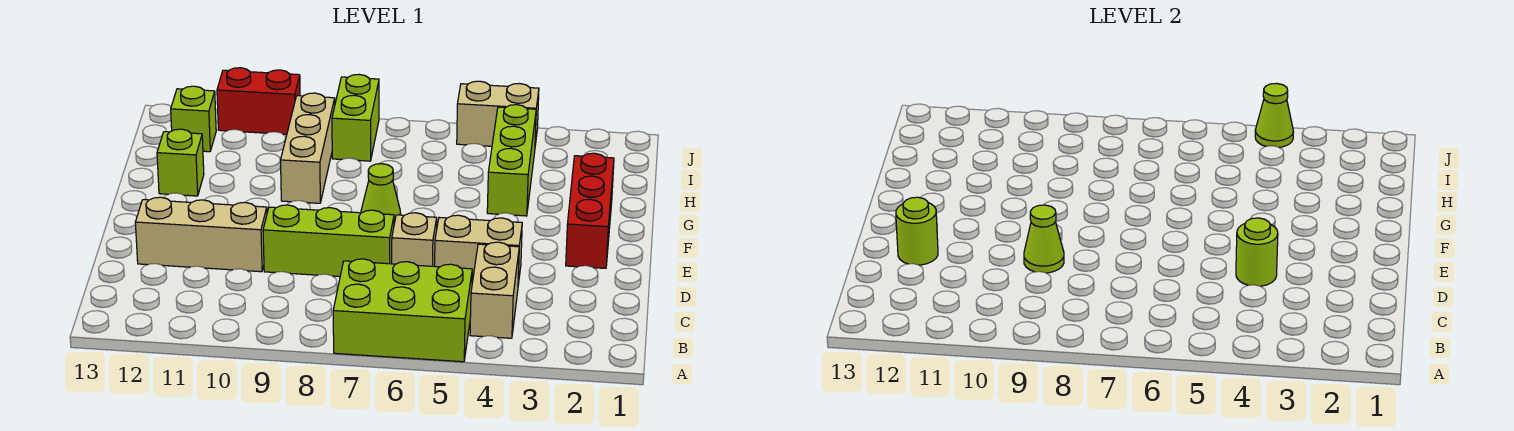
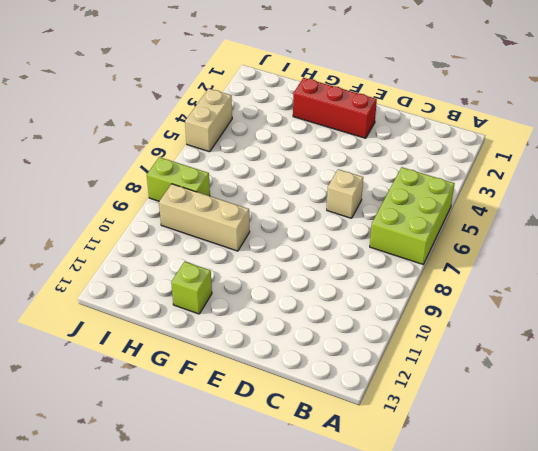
none -> tan brick B4:C4 level 1
none -> tan brick D4:D5 level 1
none -> lime brick D7:D9 level 1

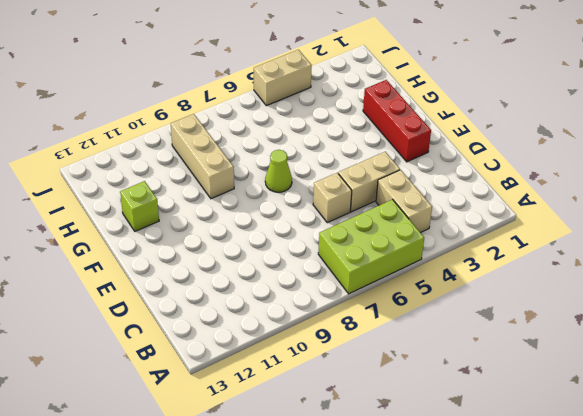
none -> lime brick D7:D9 level 1
none -> tan brick D10:D12 level 1
none -> lime brick G4:I4 level 1

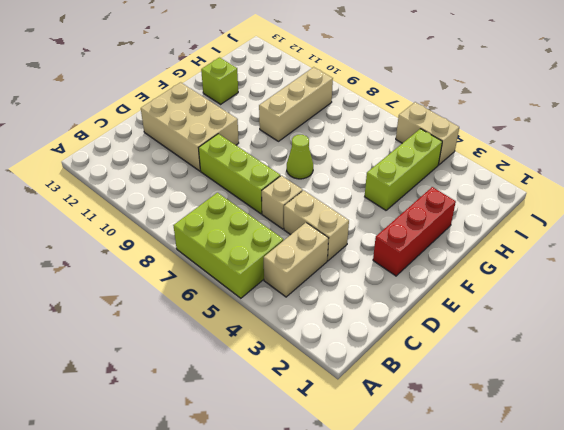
tan brick D10:E12 level 1 -> tan brick D10:D12 level 1
none -> lime brick I8:J8 level 1
none -> lime brick I12 level 1
none -> red brick J10:J11 level 1

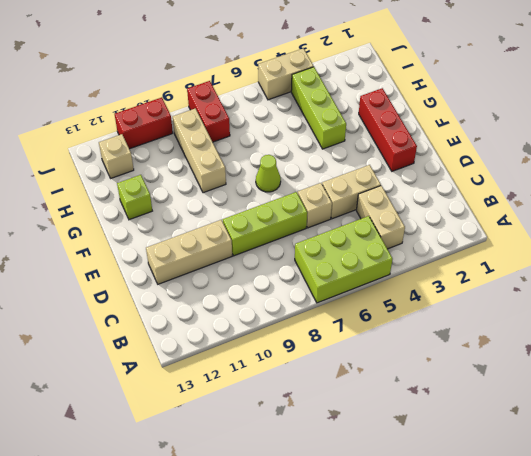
red brick I8:J8 level 1 -> lime brick I8:J8 level 1
tan brick I12 level 1 -> lime brick I12 level 1
none -> lime round brick D4 level 2
none -> lime cone D9 level 2
none -> lime round brick D12 level 2

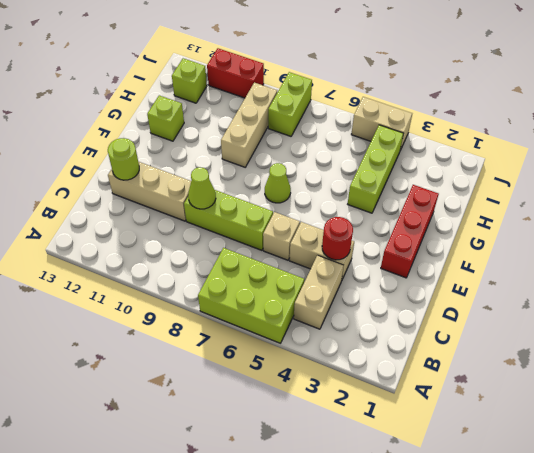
red round brick D4 level 2 -> lime round brick D4 level 2
none -> lime cone J4 level 2

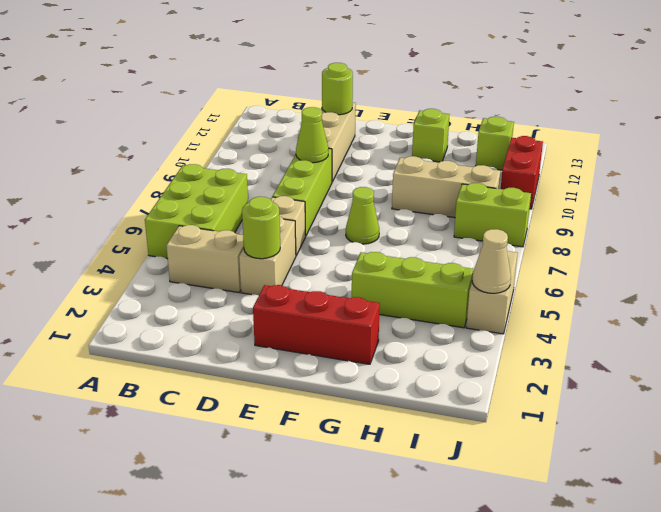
tan cone J4 level 2 -> lime cone J4 level 2

